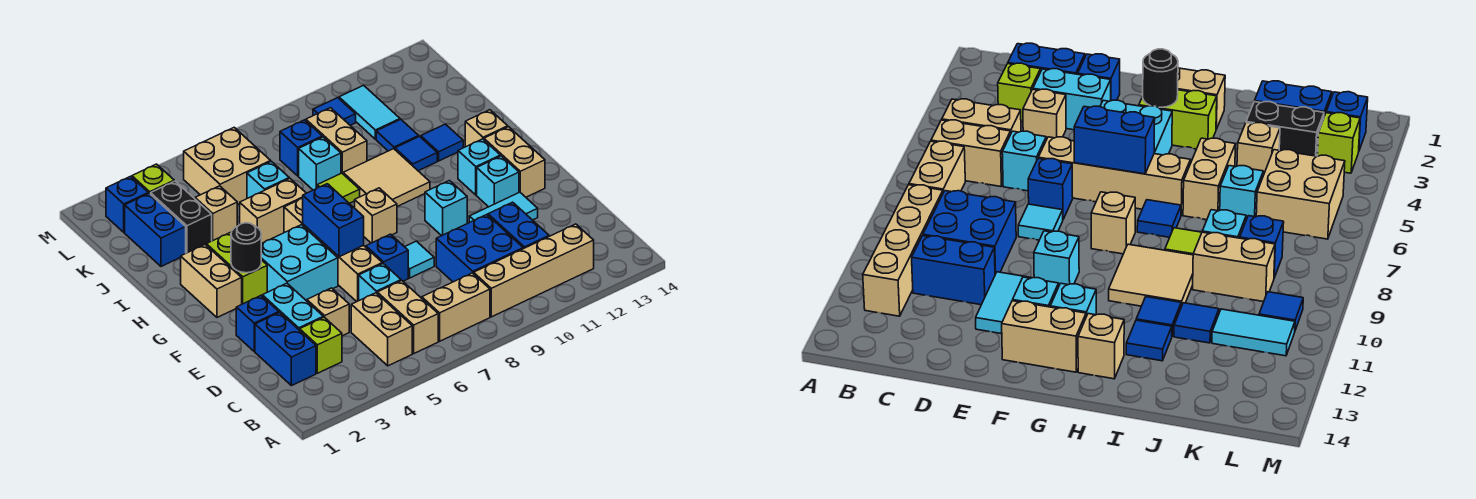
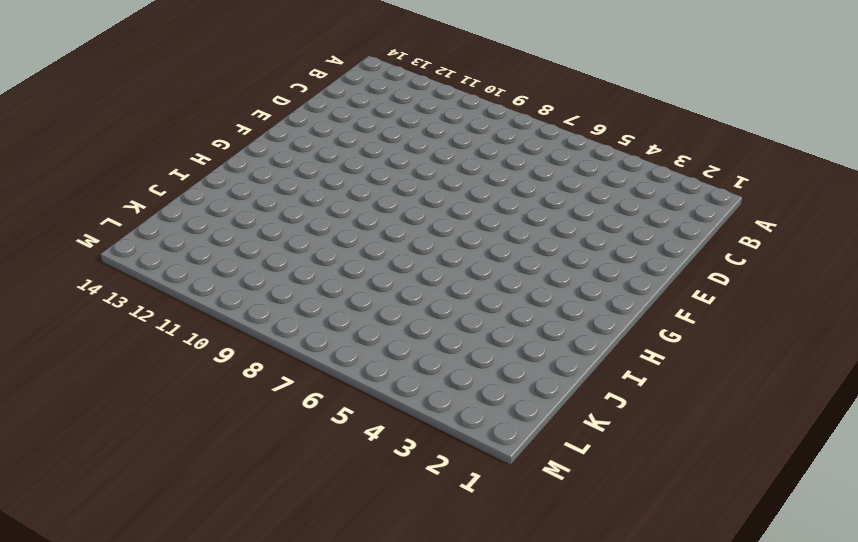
none -> tan brick B5:C5 level 1
none -> tan brick B6:C6 level 1
none -> tan brick B7:B8 level 1
none -> tan brick B9:B12 level 1

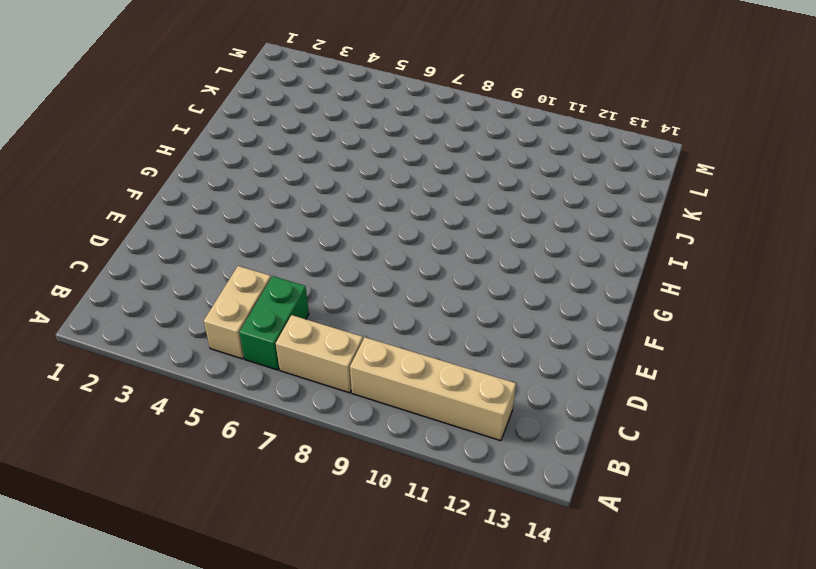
green brick B6:C6 level 1 -> tan brick B6:C6 level 1
none -> blue brick C2:D2 level 1
none -> lime brick C3 level 1
none -> blue brick C9:D10 level 1
none -> blue brick C11:D11 level 1

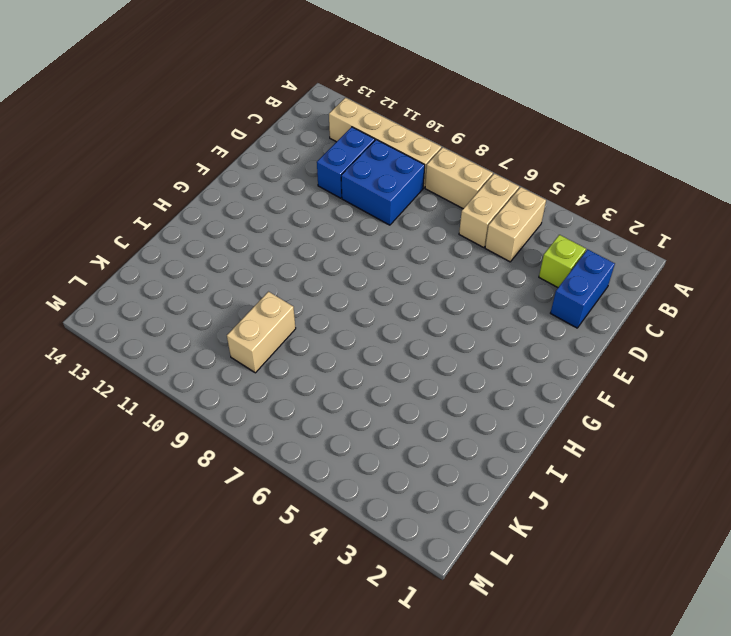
none -> cyan brick D3:E3 level 1
none -> tan brick D4 level 1
none -> cyan brick D6 level 1
none -> blue brick E2 level 1

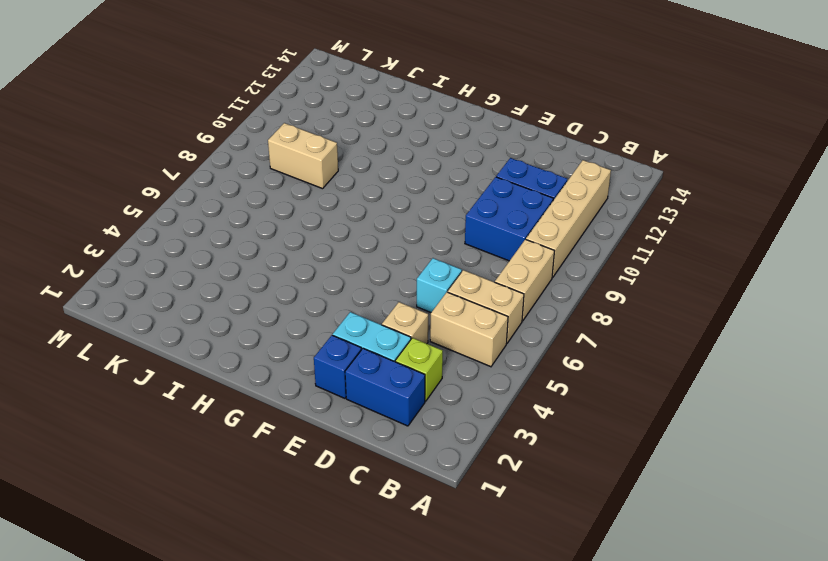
none -> tan brick E6:H6 level 1
none -> blue brick E7 level 1
none -> cyan tile E8 level 1
none -> cyan tile E11:E12 level 1

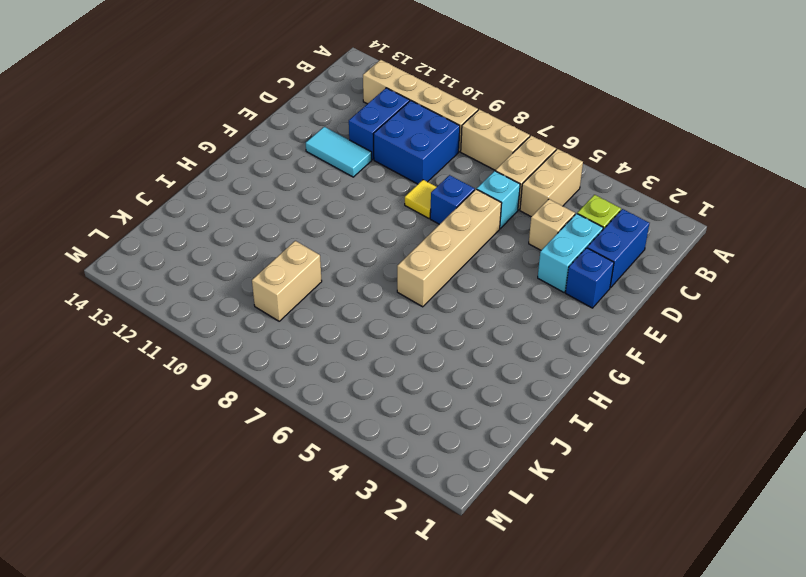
yellow tile E8 level 1 -> cyan tile E8 level 1
none -> cyan brick F4:G5 level 1
none -> cyan brick F10 level 1
none -> cyan brick F12 level 1
none -> tan brick F13:G13 level 1

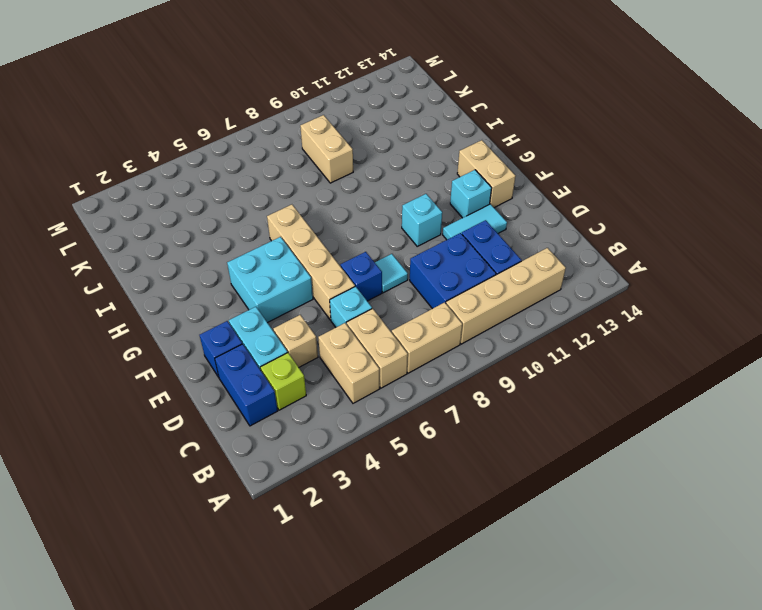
none -> tan brick G2:H2 level 1
none -> lime brick G3:H3 level 1
none -> tan brick G8 level 1
none -> cyan brick G12 level 1

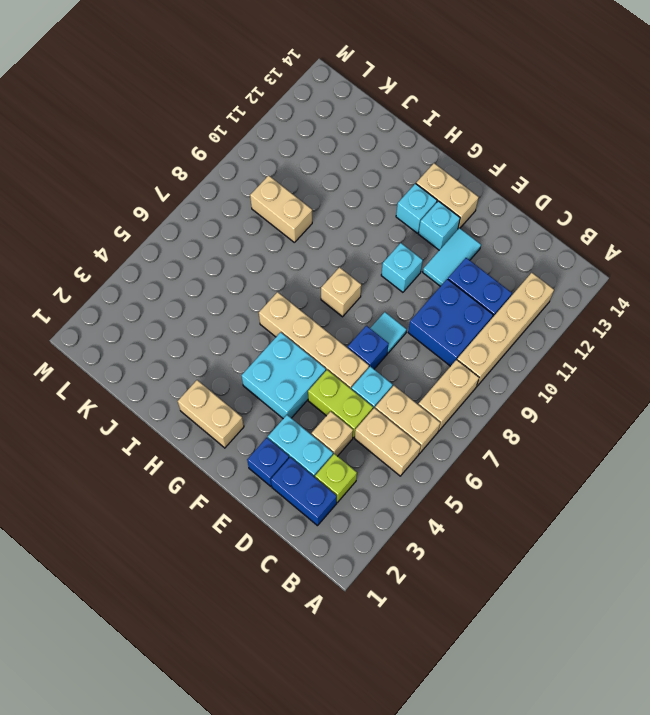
lime brick D5:E5 level 1 -> lime brick G3:H3 level 1
none -> blue tile H7 level 1
none -> tan tile H9:I10 level 1
none -> tan brick H13 level 1
none -> tan brick I5:I6 level 1

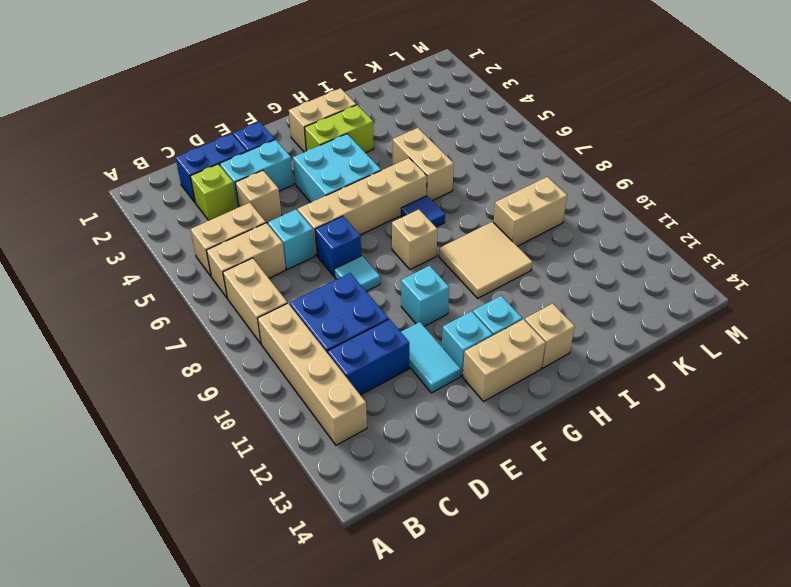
none -> lime tile I8 level 1
none -> blue tile I11 level 1
none -> blue tile I12 level 1
none -> blue brick J2:K2 level 1

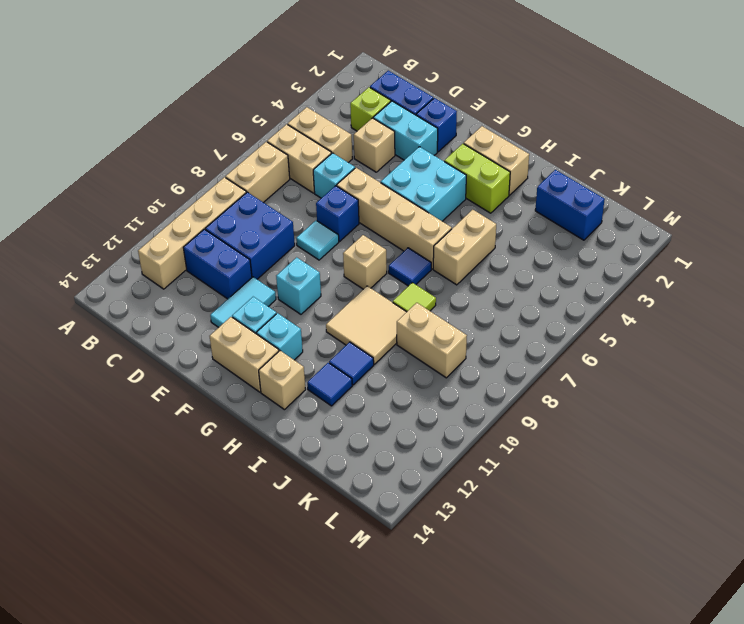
none -> black brick J3:K3 level 1
none -> tan brick J4 level 1
none -> cyan brick J6 level 1
none -> cyan brick J8 level 1

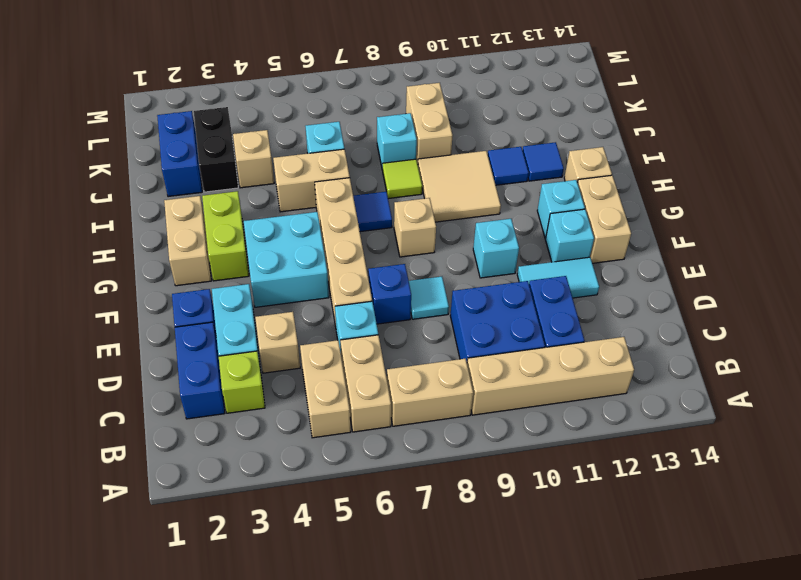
none -> blue tile J11 level 1
none -> tan brick K5:L6 level 1
none -> blue brick K8 level 1
none -> cyan tile K11:L11 level 1

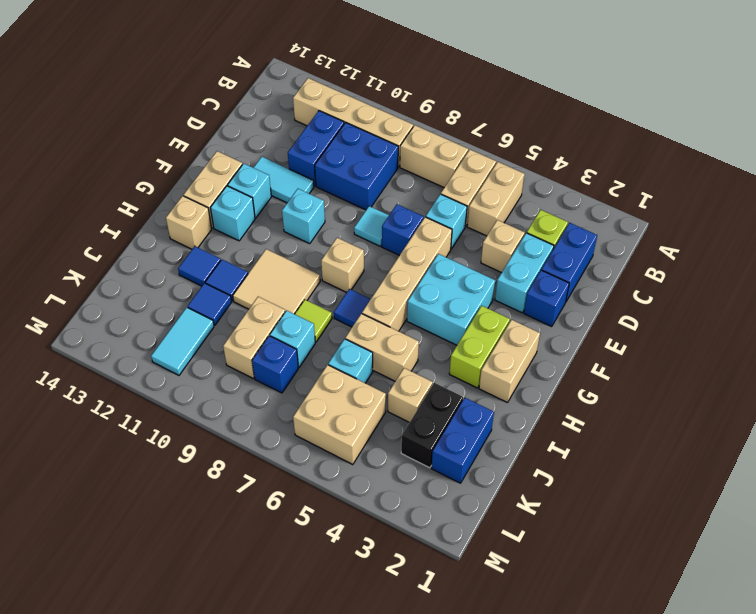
none -> blue brick L2 level 1
none -> lime brick L3 level 1
none -> blue tile L10 level 1
none -> blue brick F6:G6 level 2

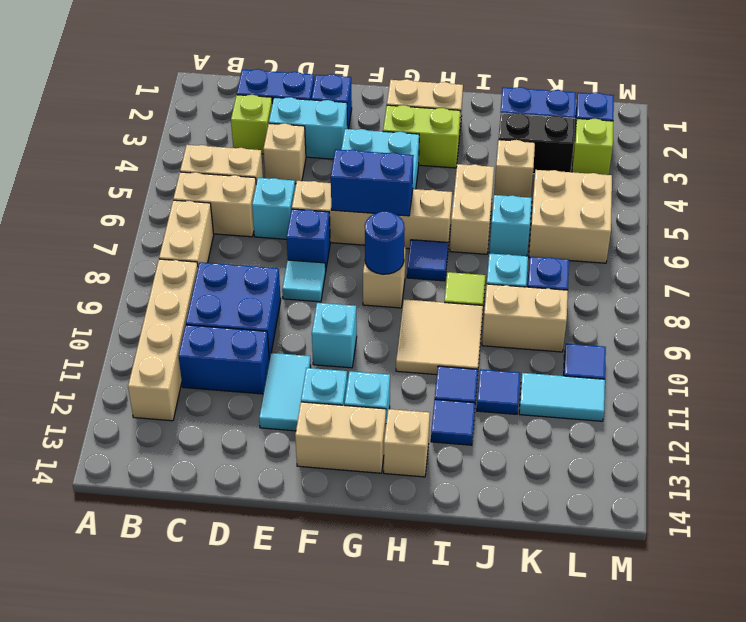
blue round brick G8 level 2 -> none
none -> black round brick G3 level 2

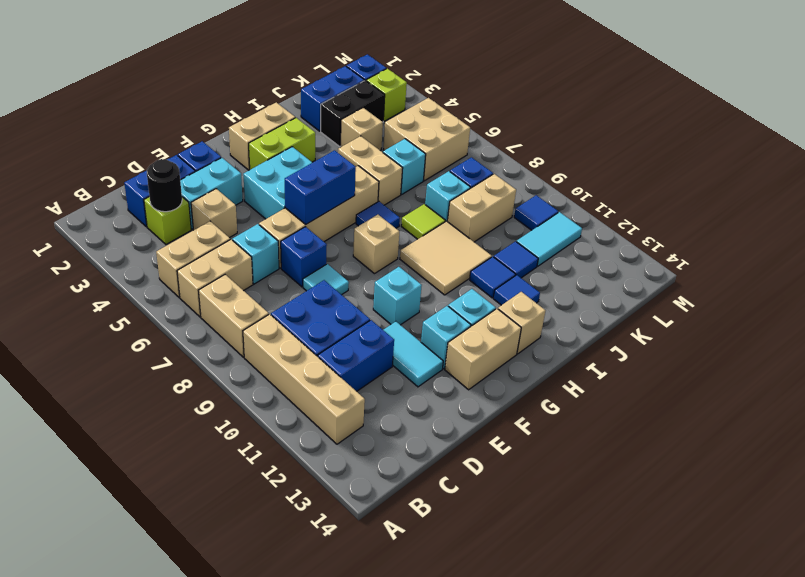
black round brick C3 level 2 -> black round brick G3 level 2

